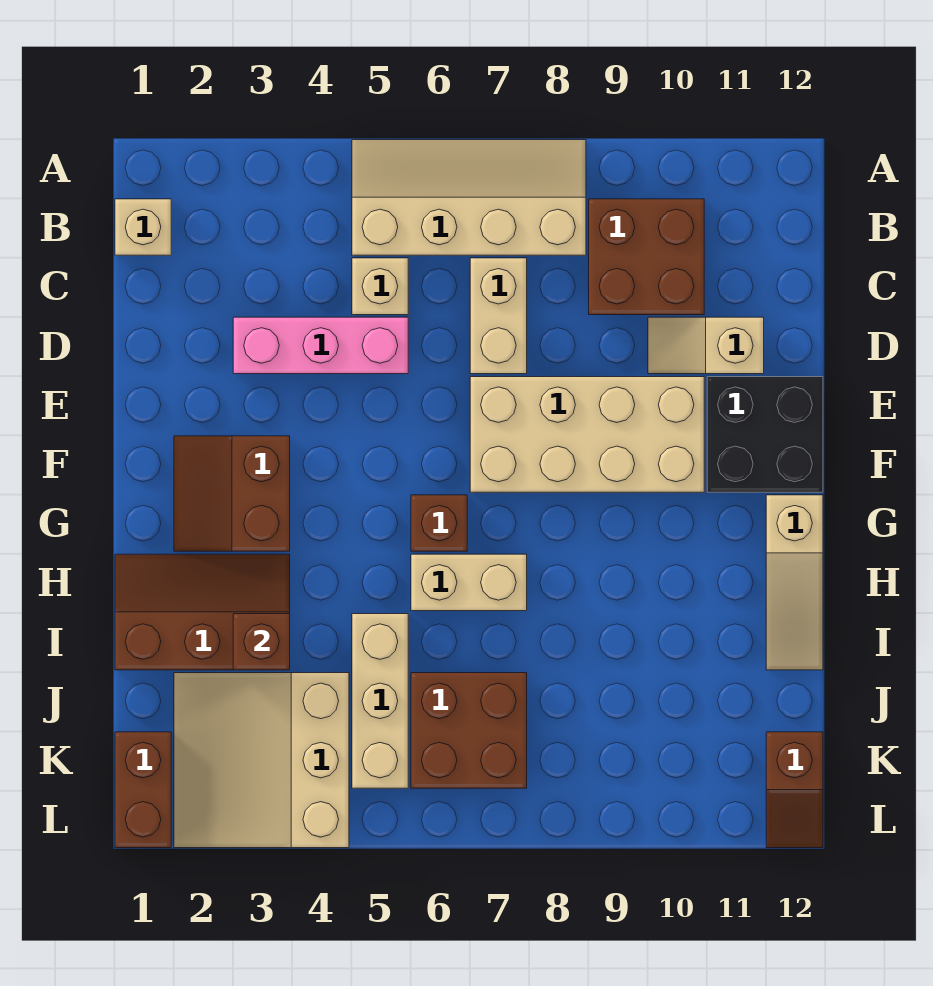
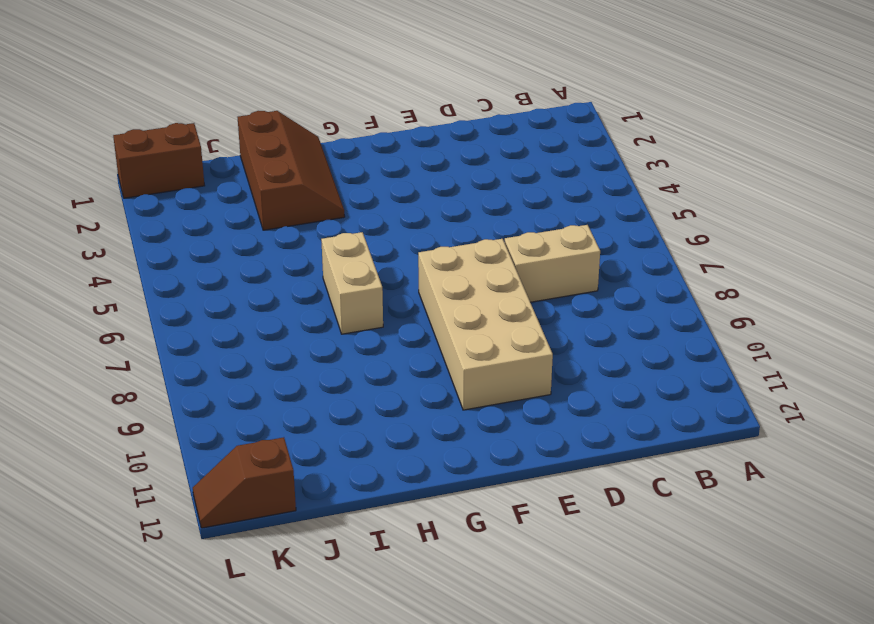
none -> tan slope A5:B8 level 1 top B
none -> tan brick B1 level 1
none -> brown brick B9:C10 level 1

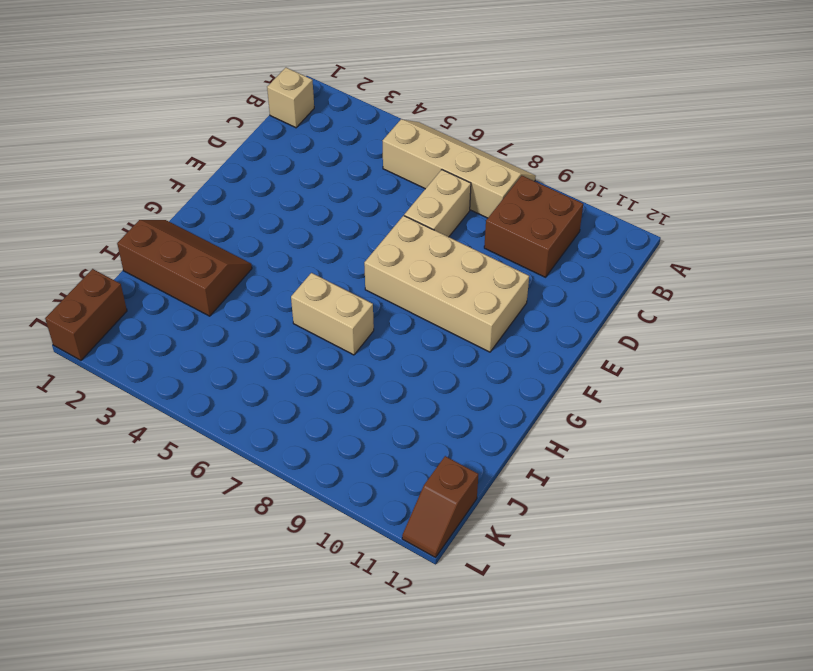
none -> tan brick C5 level 1
none -> pink brick D3:D5 level 1
none -> tan slope D10:D11 level 1 top 11

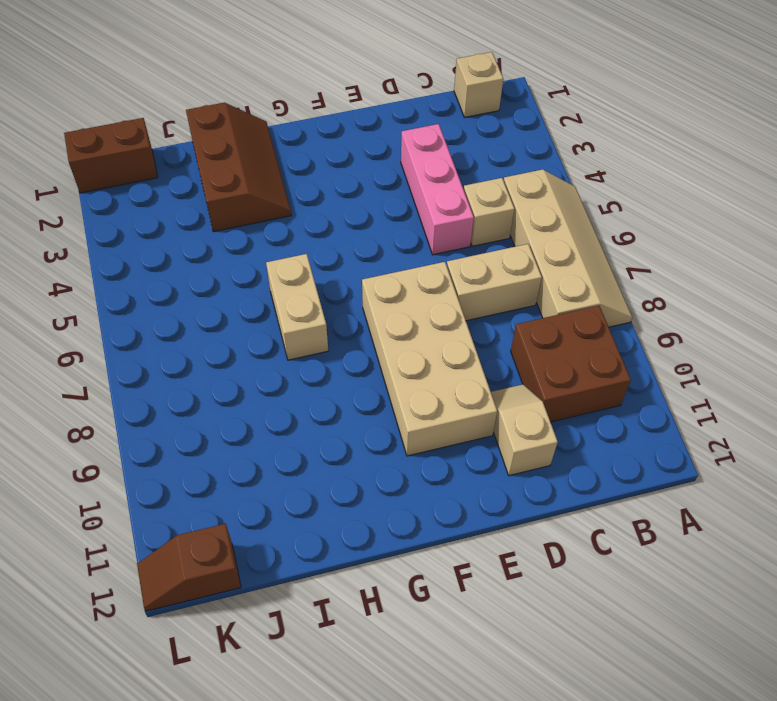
none -> black brick E11:F12 level 1
none -> brown slope F2:G3 level 1 top 3
none -> brown brick G6 level 1

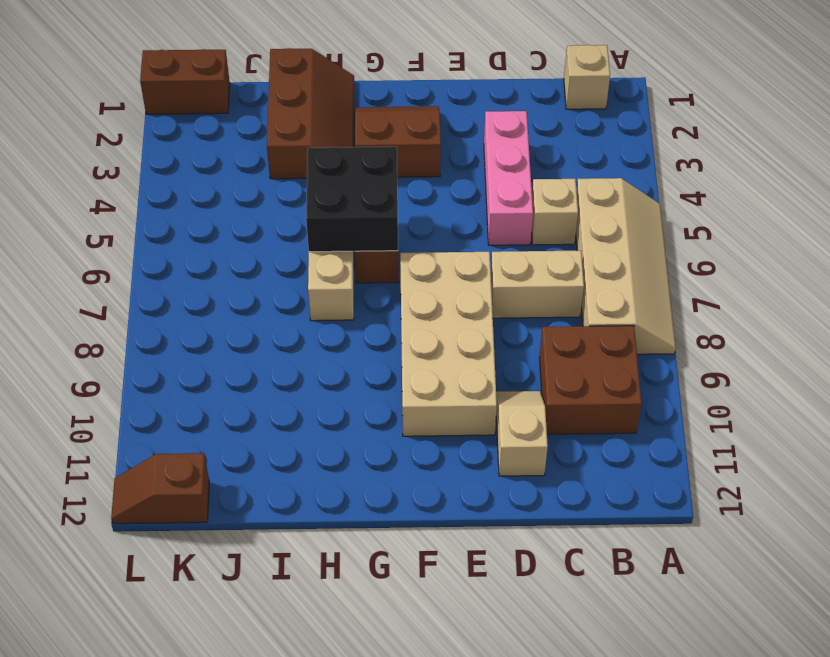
black brick G5:H6 level 2 -> black brick E11:F12 level 1
none -> tan slope G12:I12 level 1 top G
none -> tan brick I5:K5 level 1
none -> tan slope J2:L4 level 1 top 4

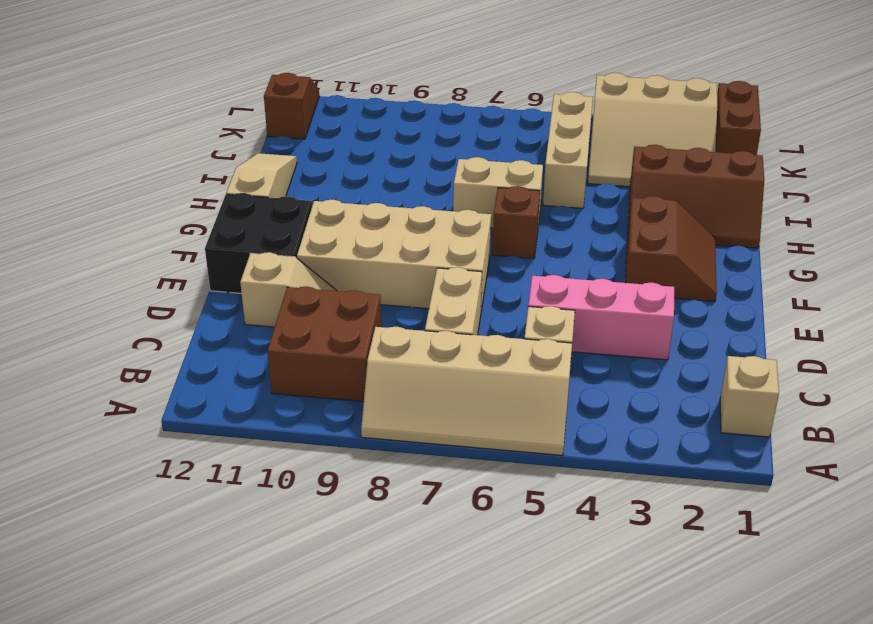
tan slope J2:L4 level 1 top L -> tan slope J2:L4 level 1 top 4
none -> brown brick J6:K7 level 1
none -> brown brick I3 level 2

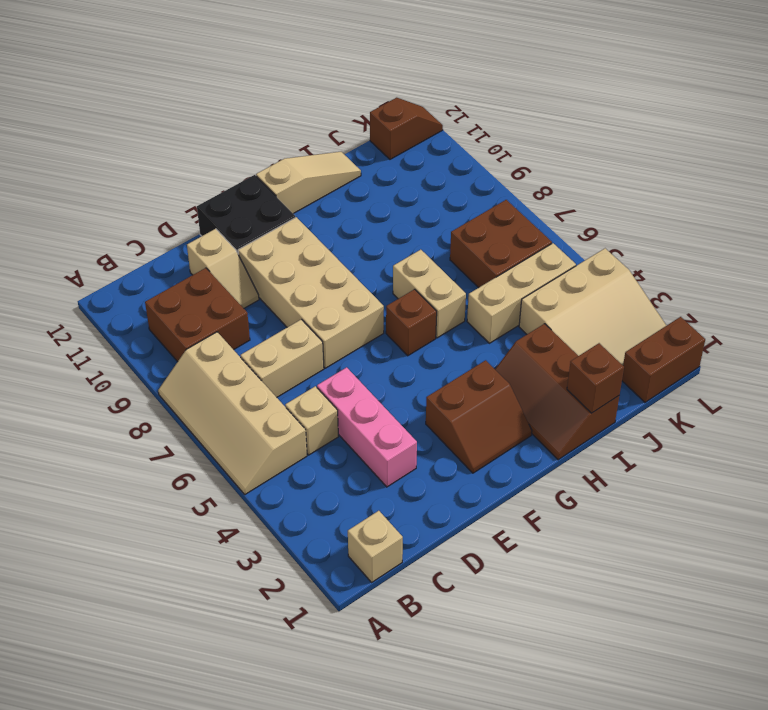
brown brick I1 level 2 -> brown brick I3 level 2

